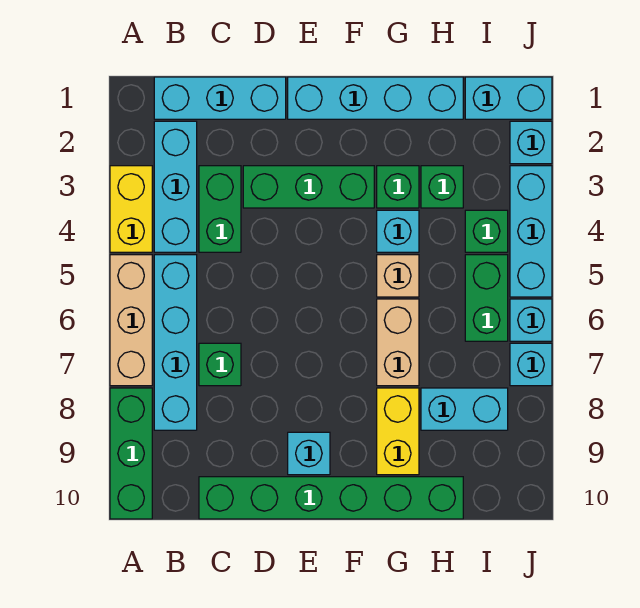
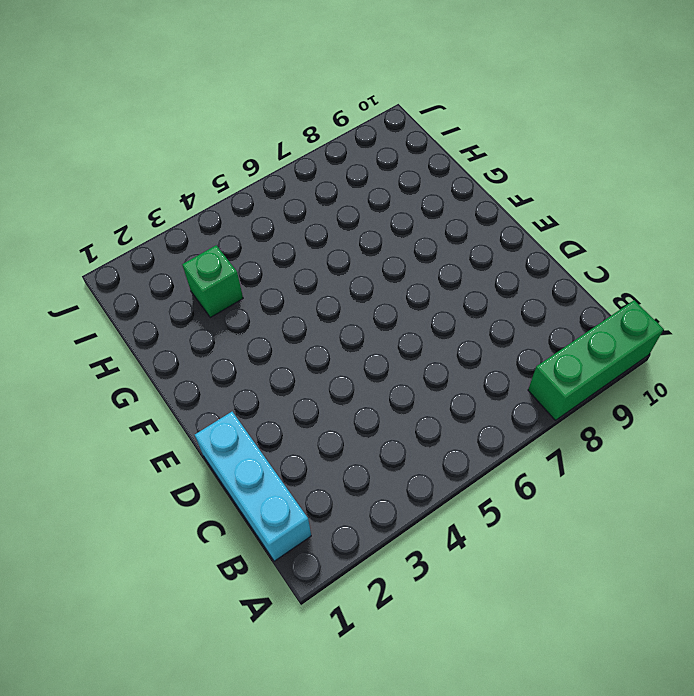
none -> yellow brick A3:A4 level 1
none -> tan brick A5:A7 level 1
none -> cyan brick B2:B4 level 1

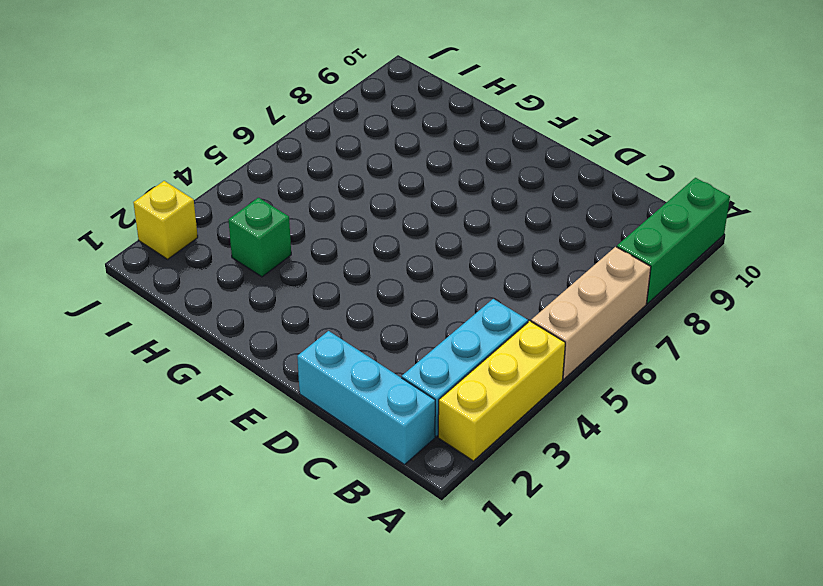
yellow brick A2:A4 level 1 -> yellow brick A3:A4 level 1
yellow brick J2 level 1 -> cyan brick J2 level 1
none -> cyan brick B5:B8 level 1
none -> green brick C3:C4 level 1
none -> green brick C7 level 1

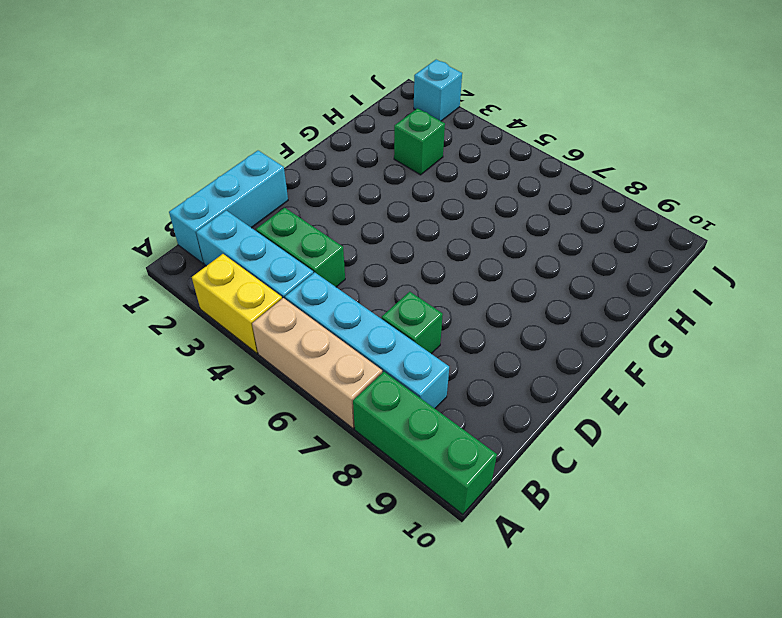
none -> green brick C10:H10 level 1
none -> green brick D3:F3 level 1
none -> cyan brick E1:H1 level 1

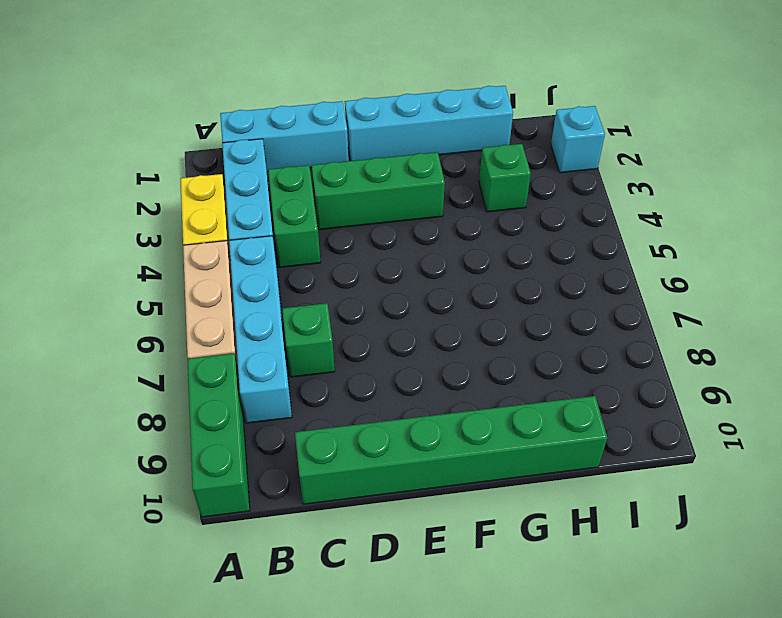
none -> cyan brick E9 level 1
none -> green brick G3 level 1
none -> cyan brick G4 level 1

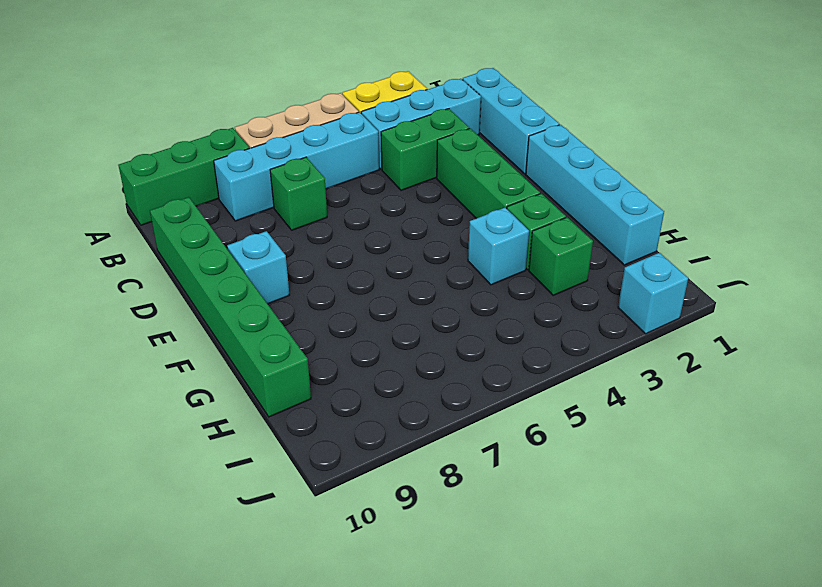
none -> tan brick G5 level 1
none -> tan brick G6:G7 level 1
none -> yellow brick G8:G9 level 1

